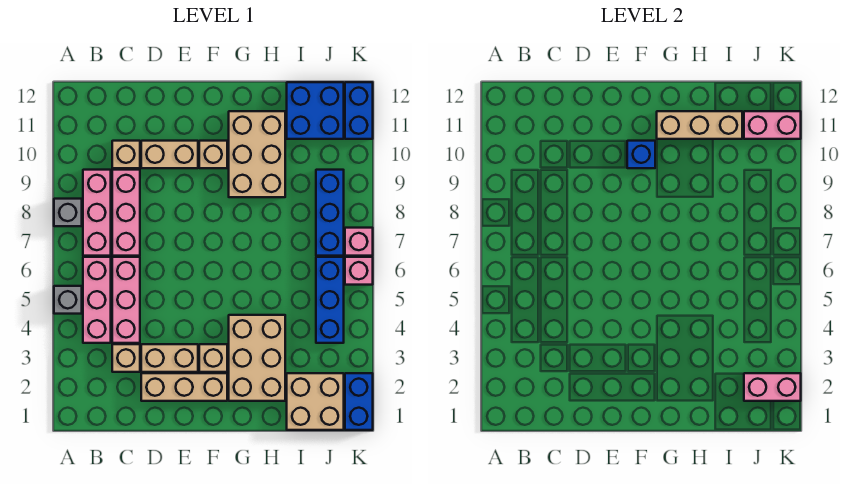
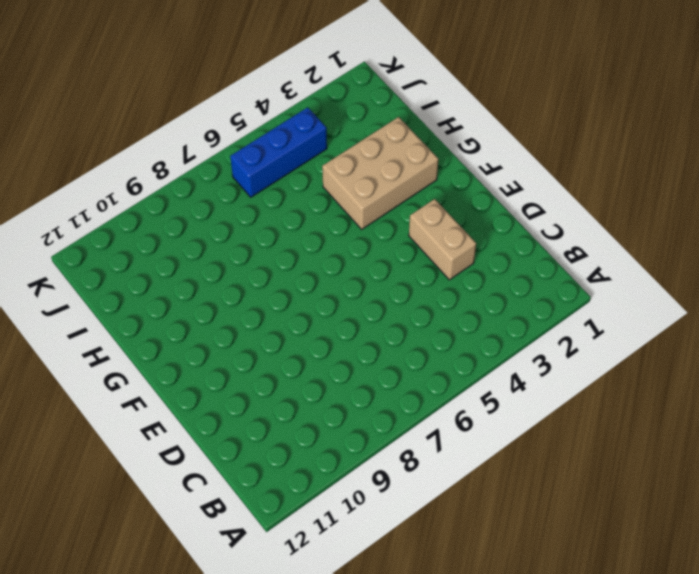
none -> grey brick A5 level 1
none -> grey brick A8 level 1
none -> pink brick B4:B6 level 1

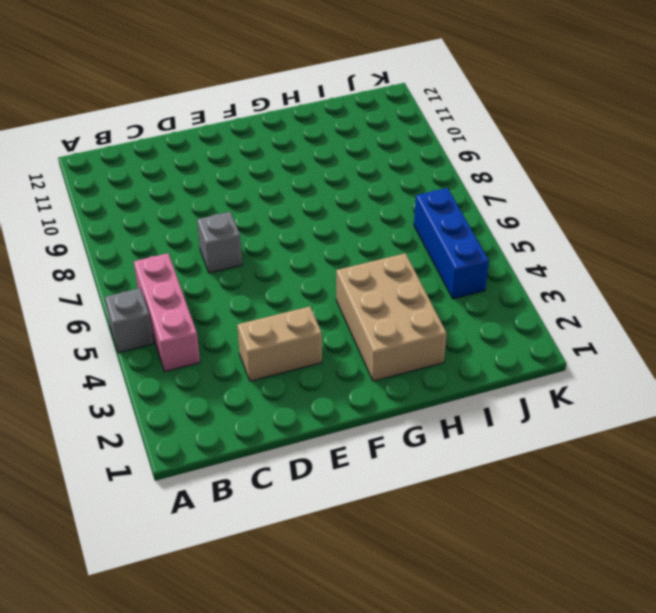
grey brick D7 level 1 -> grey brick A8 level 1
none -> pink brick B7:B9 level 1
none -> tan brick C3 level 1
none -> pink brick C4:C6 level 1

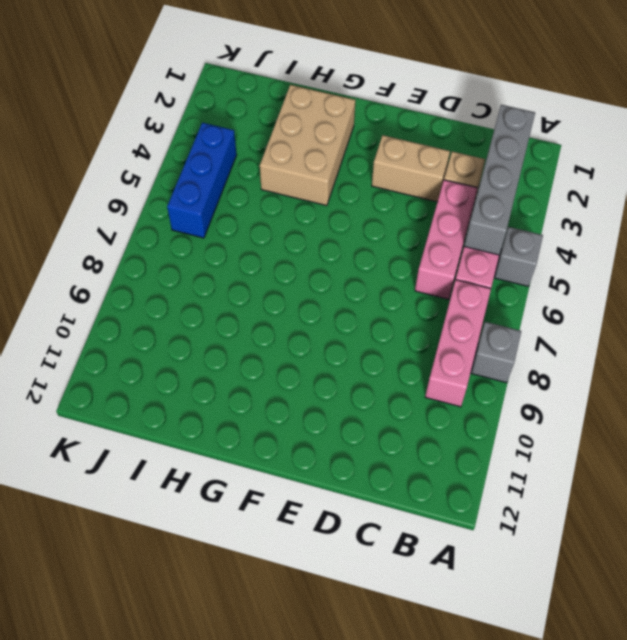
grey brick B2:B5 level 2 -> none
none -> pink brick C7:C9 level 1
none -> tan brick C10 level 1
none -> tan brick D2:F2 level 1

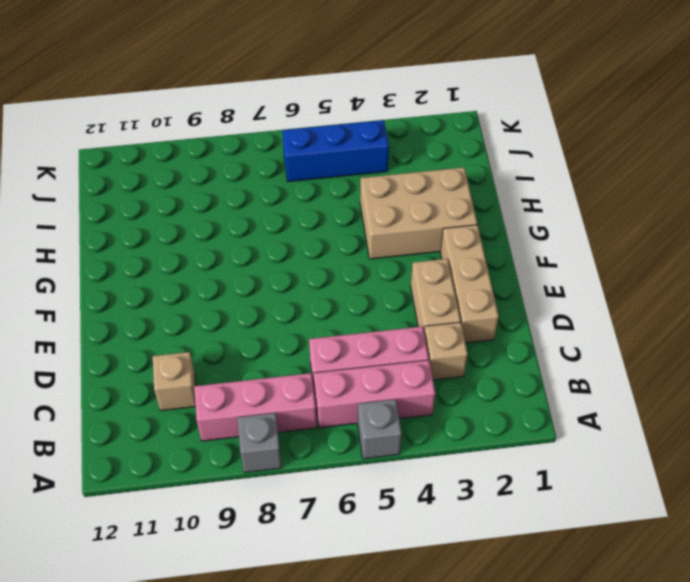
none -> pink brick C7:C9 level 1
none -> tan brick D10:E10 level 1
none -> tan brick F3 level 1

